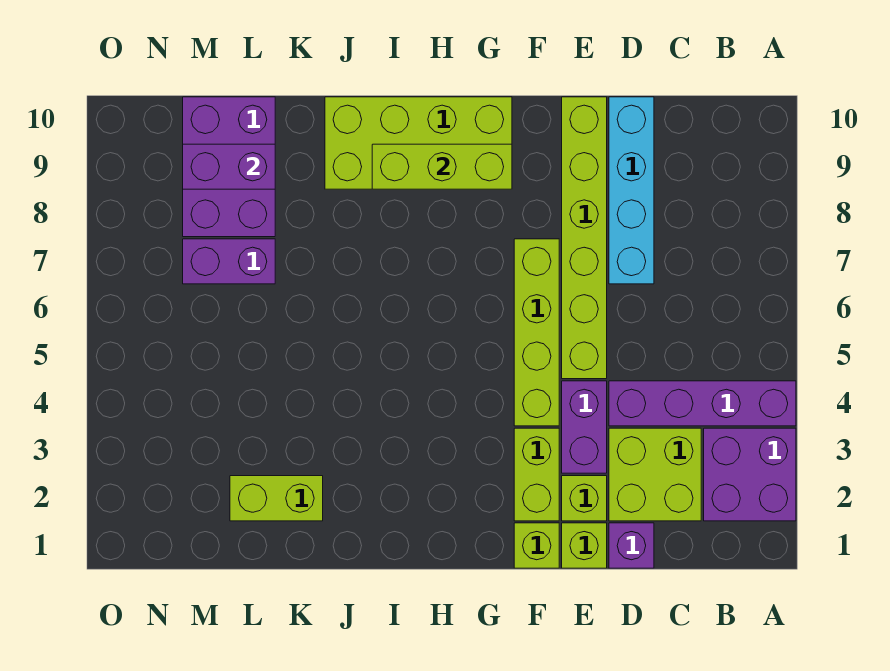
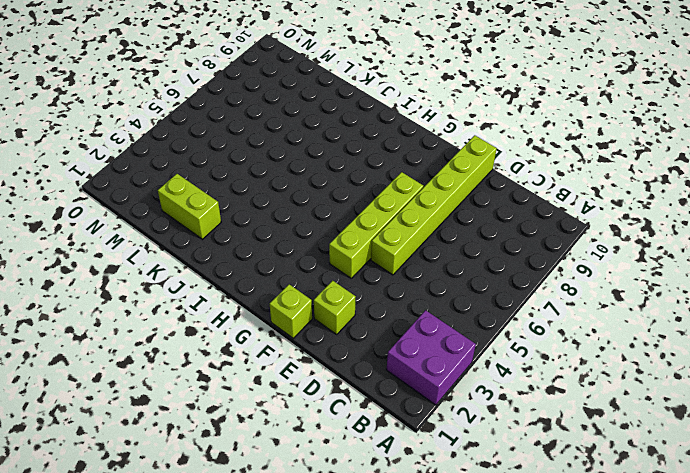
none -> purple brick A4:D4 level 1
none -> lime brick C2:D3 level 1
none -> purple brick D1 level 1

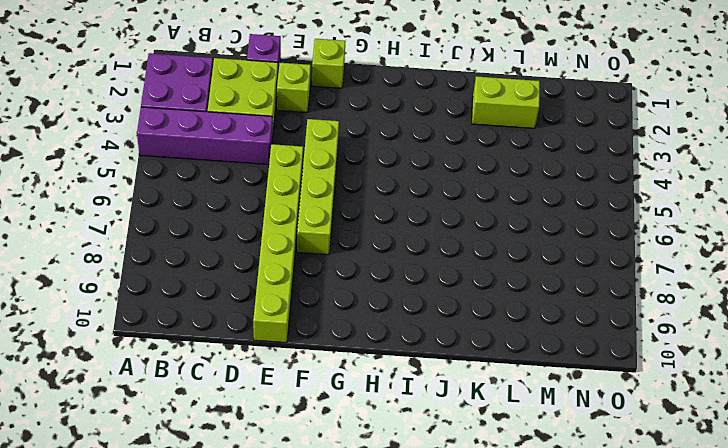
none -> cyan brick D7:D10 level 1
none -> lime brick E1 level 1
none -> purple brick E3:E4 level 1

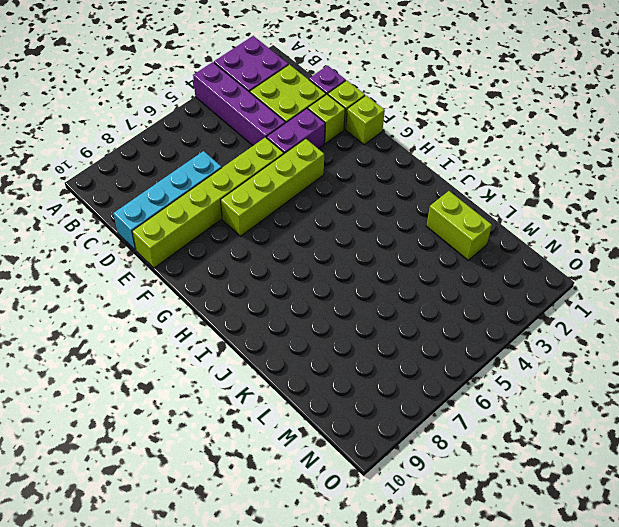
none -> lime brick F2:F3 level 1
none -> lime brick G9:J10 level 1
none -> purple brick L7:M7 level 1

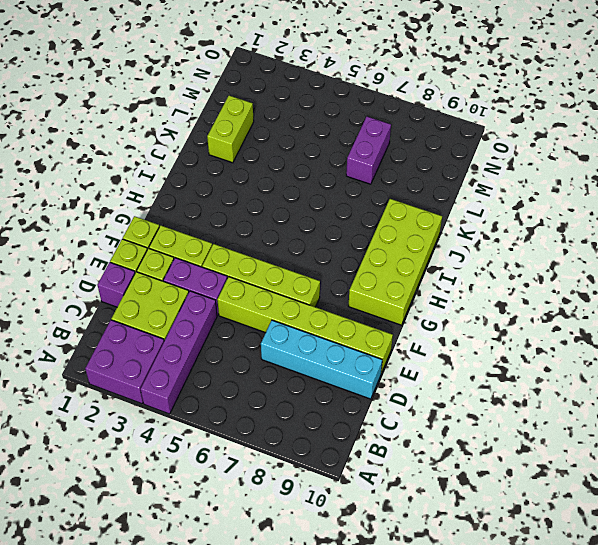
none -> purple brick L8:M10 level 1
none -> lime brick G9:I9 level 2
none -> purple brick L9:M9 level 2

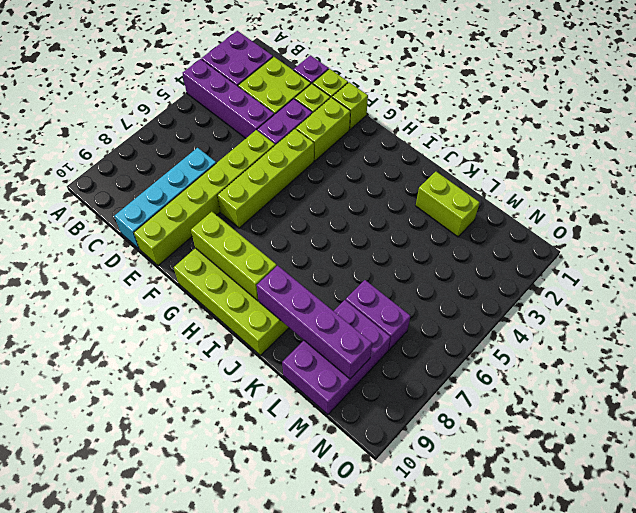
purple brick J9:M9 level 2 -> purple brick L9:M9 level 2

